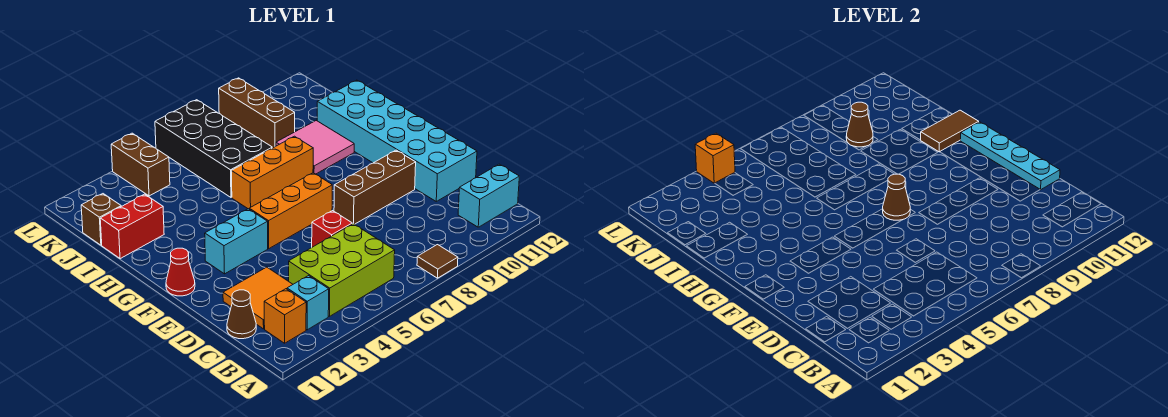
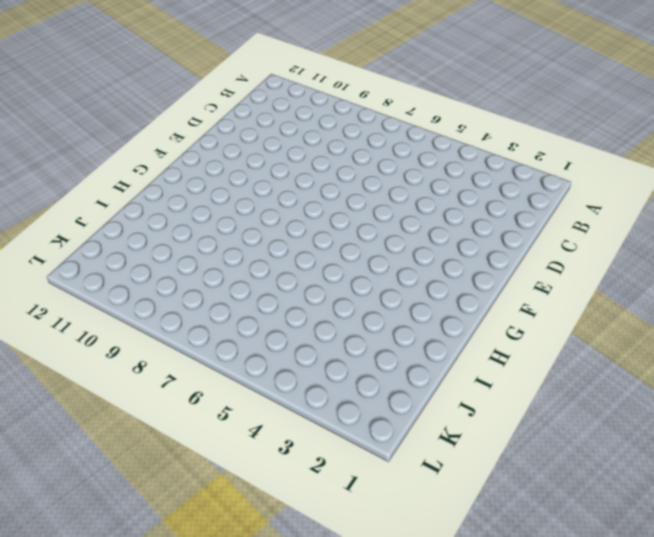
none -> brown tile A8 level 1
none -> orange brick B2 level 1
none -> cyan brick B3 level 1

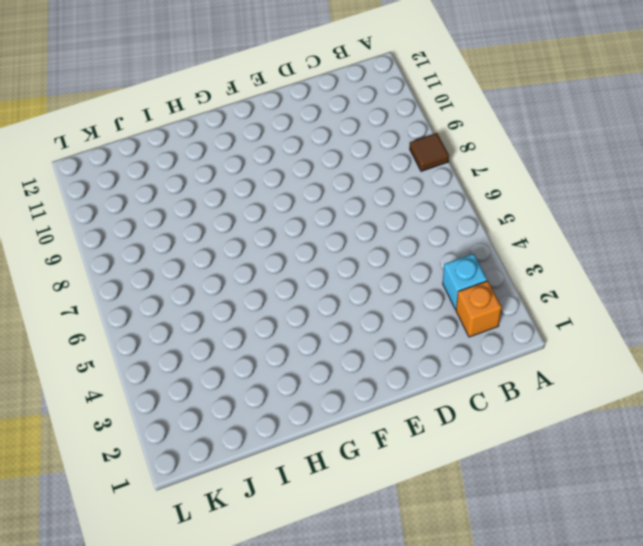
none -> lime brick B4:C6 level 1
none -> cyan brick B11:B12 level 1
none -> brown cone C1 level 1

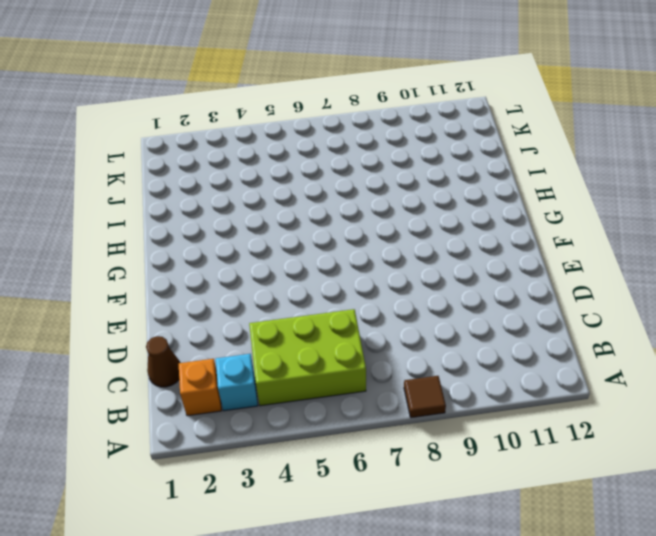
none -> cyan brick B11:B12 level 1
none -> orange tile C2:D3 level 1
none -> red brick D6 level 1

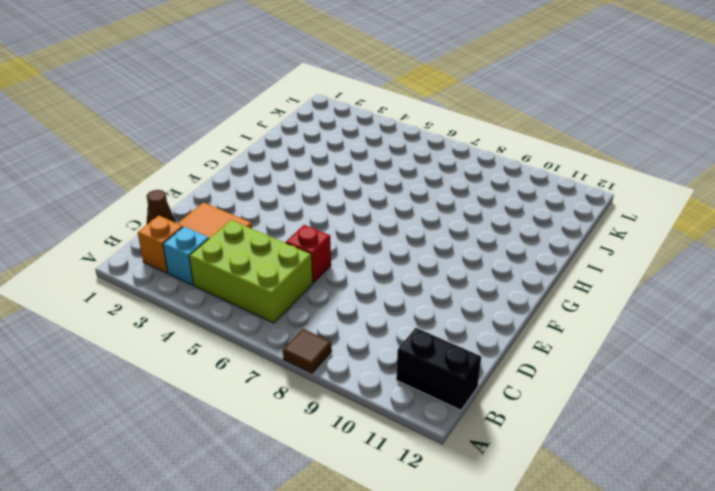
black brick B11:B12 level 1 -> cyan brick B11:B12 level 1
none -> cyan brick D11:I12 level 1
none -> brown brick E8:E10 level 1
none -> red cone F1 level 1

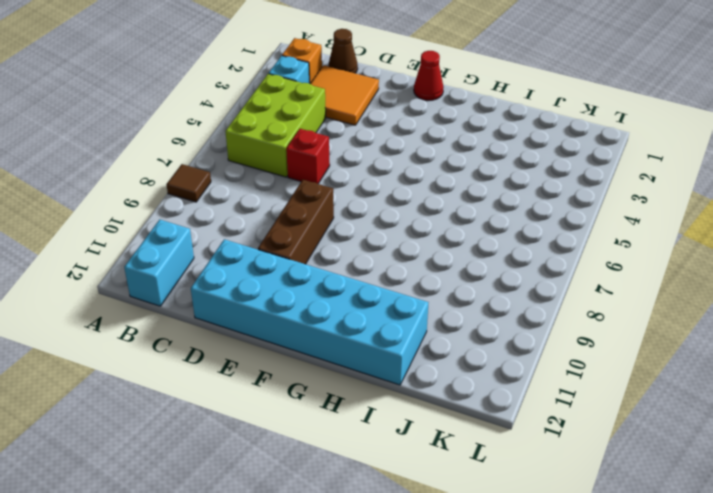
none -> cyan brick F3:F4 level 1
none -> orange brick F5:F7 level 1
none -> orange brick H6:H8 level 1

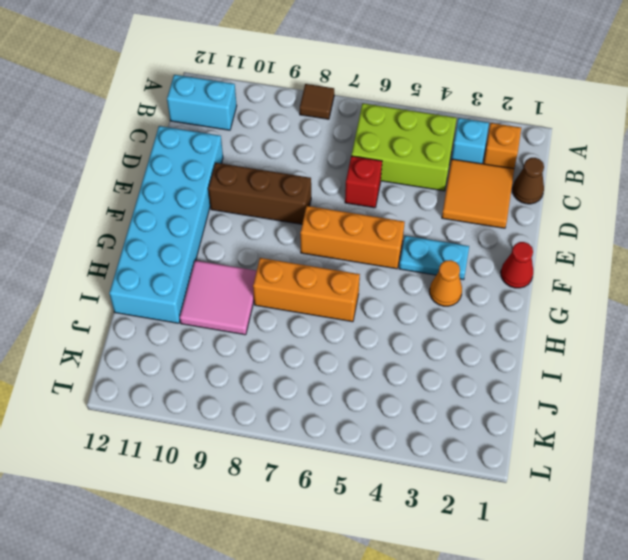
cyan plate F3:F4 level 1 -> cyan brick F3:F4 level 1
orange cone G3 level 1 -> none
none -> red brick I1:I2 level 1
none -> black brick I6:L7 level 1
none -> brown brick J1 level 1

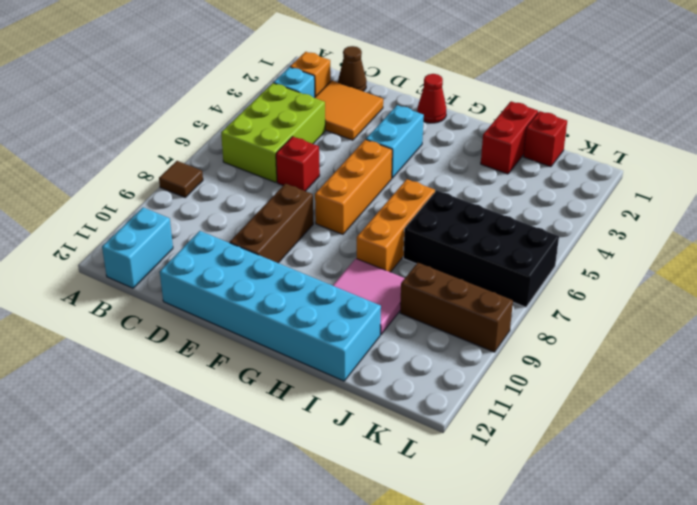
red brick J1 level 1 -> brown brick J1 level 1
none -> brown brick K4:L4 level 1
none -> cyan plate D12:G12 level 2
none -> brown cone F7 level 2

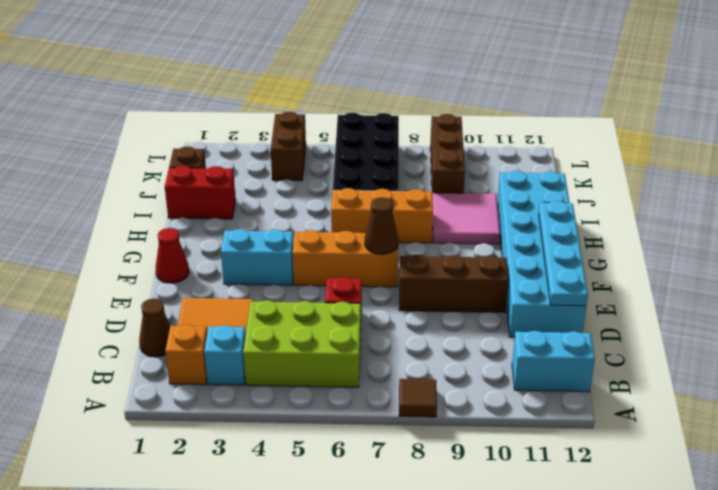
none -> brown tile H11:H12 level 2
none -> brown cone J9 level 2
none -> orange brick L4 level 2

